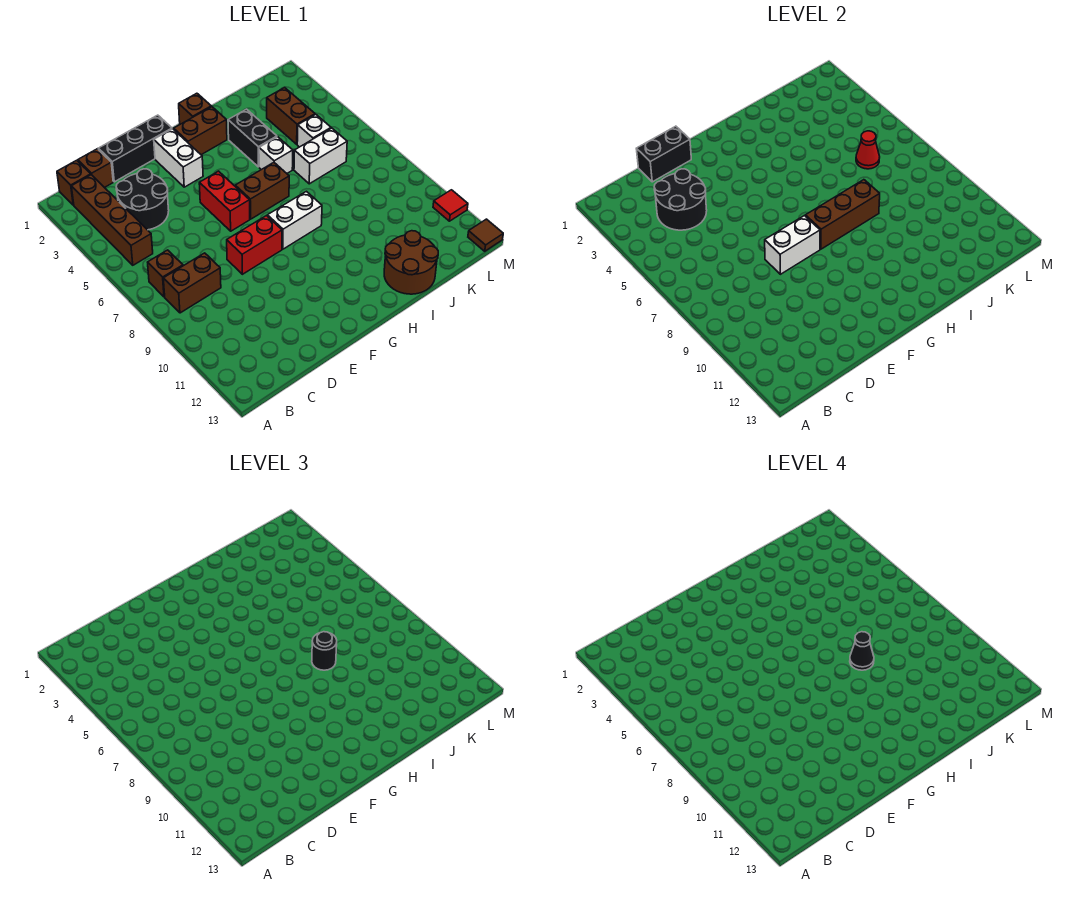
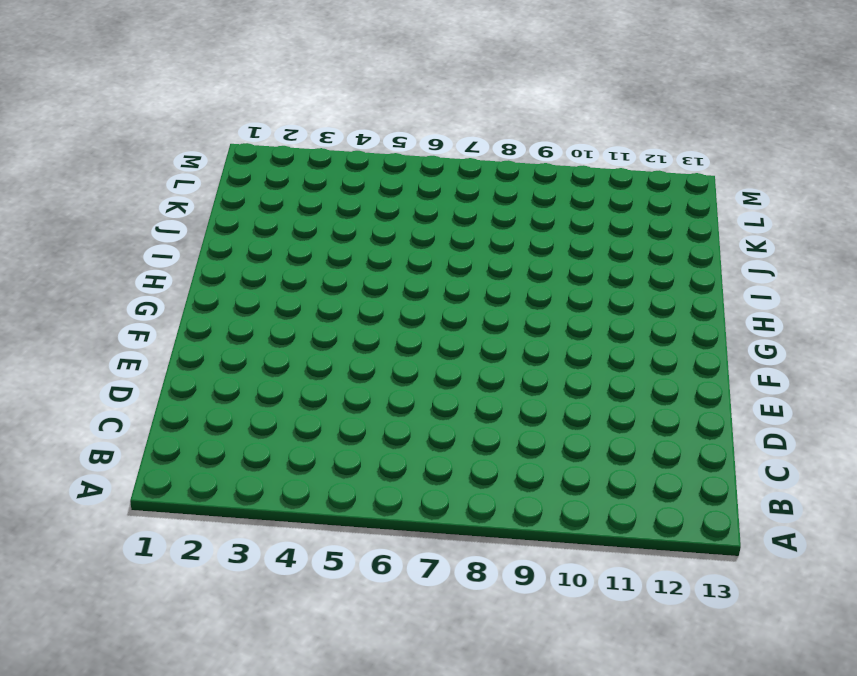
none -> brown brick B1 level 1
none -> brown brick B2:B5 level 1
none -> brown brick B7 level 1

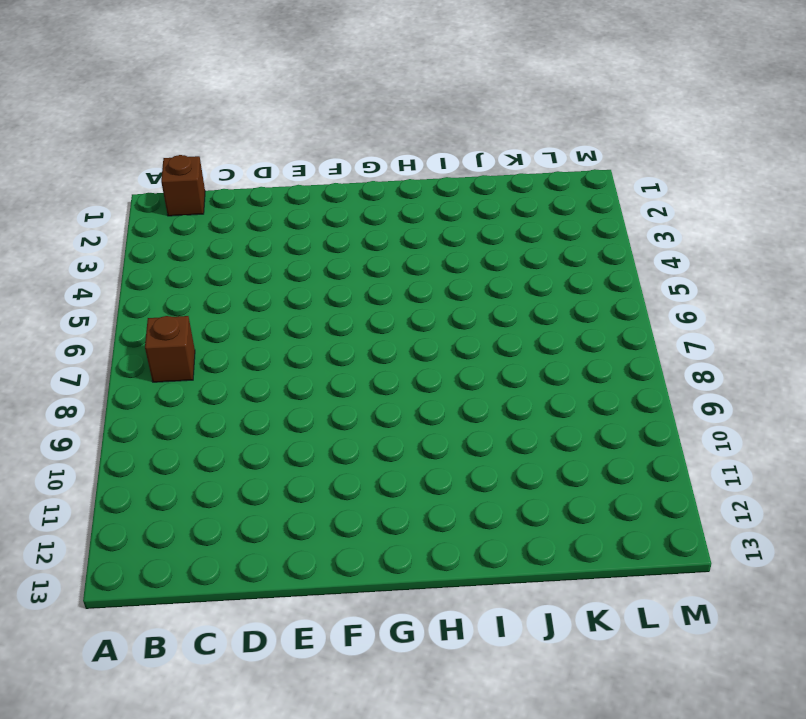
none -> brown brick B2:B5 level 1
none -> brown brick B8:C8 level 1
none -> brown brick C1 level 1

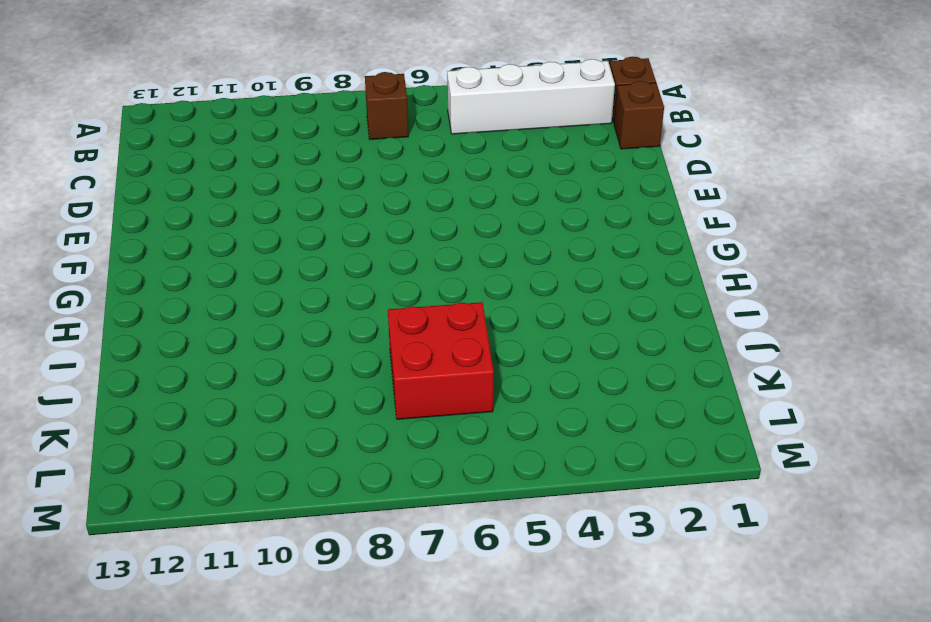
white brick B2:B5 level 1 -> brown brick B2:B5 level 1
red brick J6:K7 level 1 -> white brick J6:K6 level 1
none -> brown brick B8:C8 level 1
none -> black round brick C3:D4 level 1
none -> black brick D1:F1 level 1

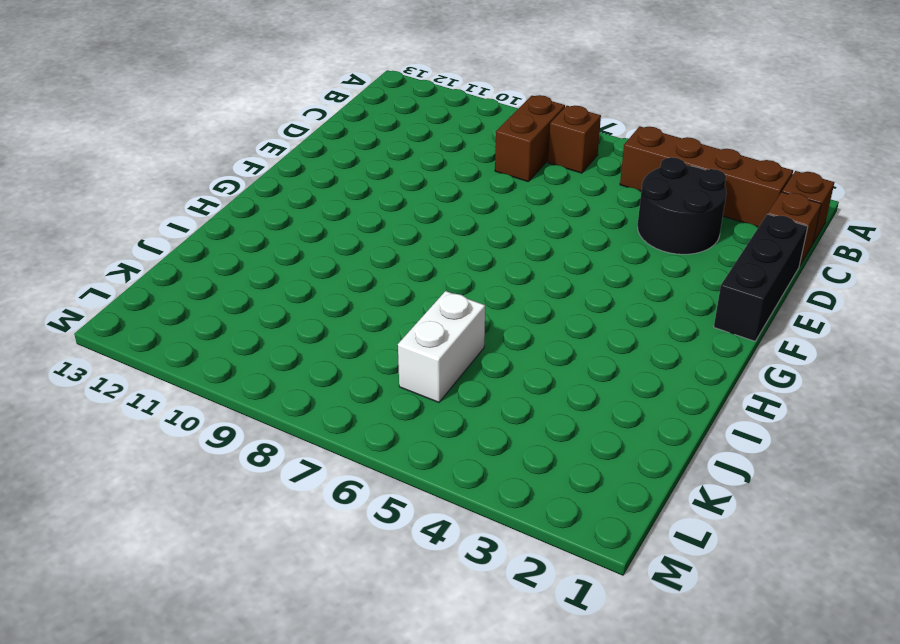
none -> red brick E8:F8 level 1
none -> white brick F2:F3 level 1
none -> red brick F5:F6 level 1

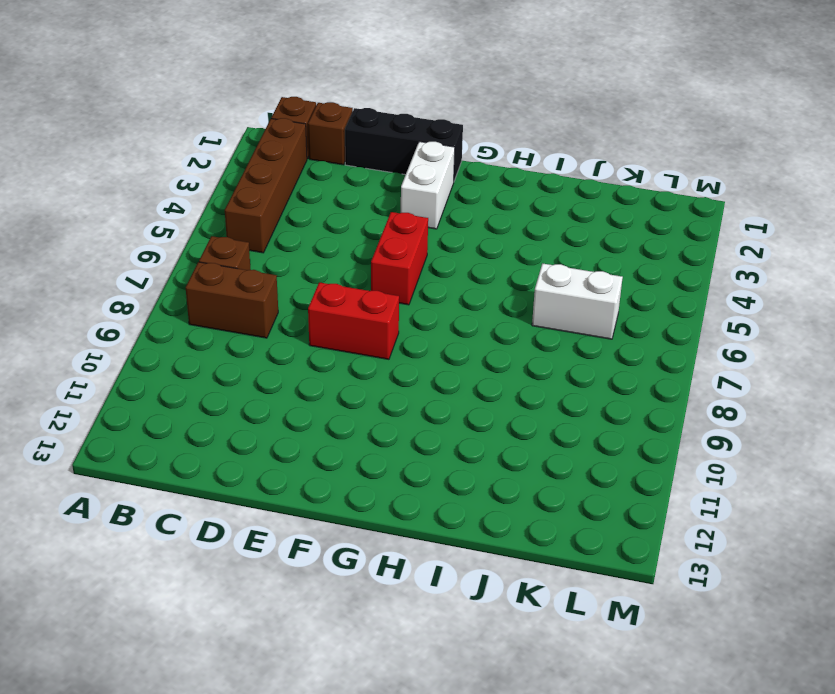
none -> black round brick C3:D4 level 1
none -> brown brick G2:H2 level 1
none -> brown brick G6:H6 level 1

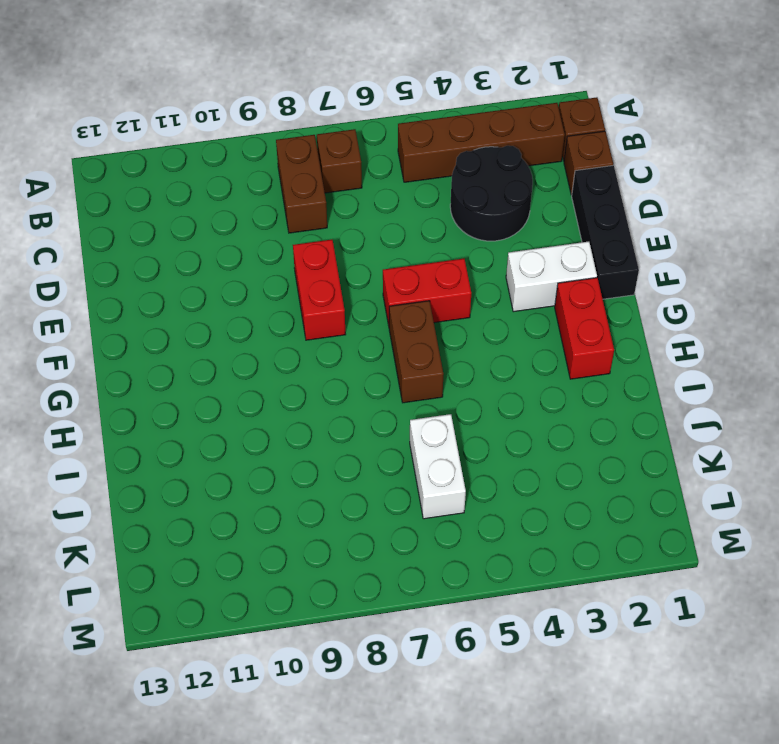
red brick G2:H2 level 1 -> brown brick G2:H2 level 1
none -> white brick G8:H8 level 1
none -> brown brick H1 level 1
none -> black brick I3:I4 level 1

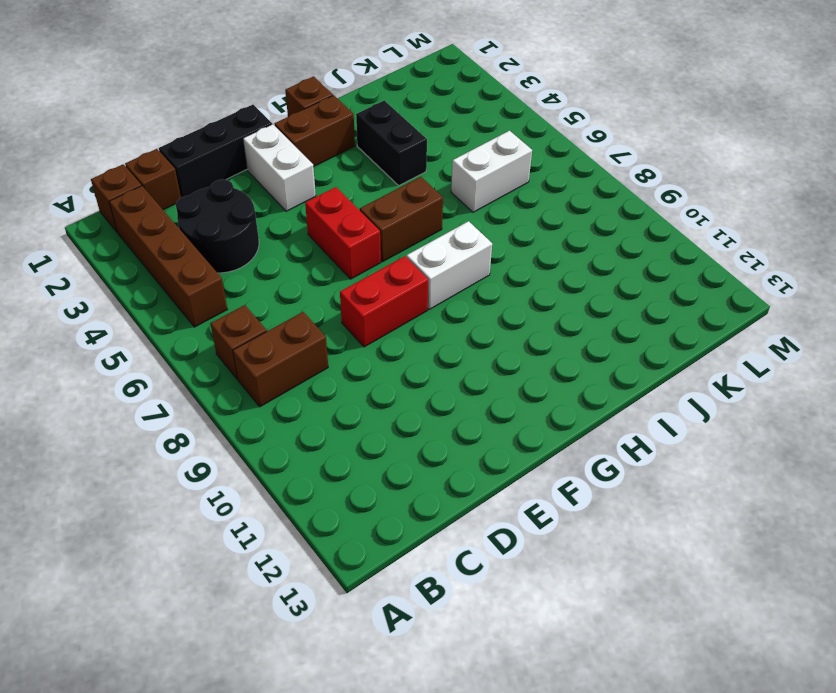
none -> white brick I5 level 1
none -> brown round brick I12:J13 level 1
none -> brown brick K3:K4 level 1

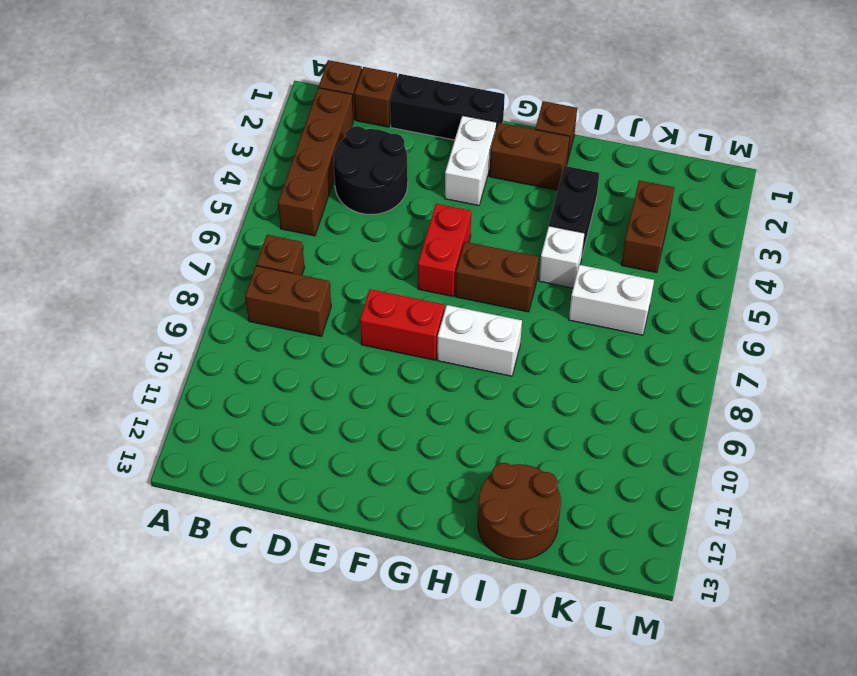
none -> white brick K5 level 1
none -> red tile M11 level 1
none -> brown tile M13 level 1

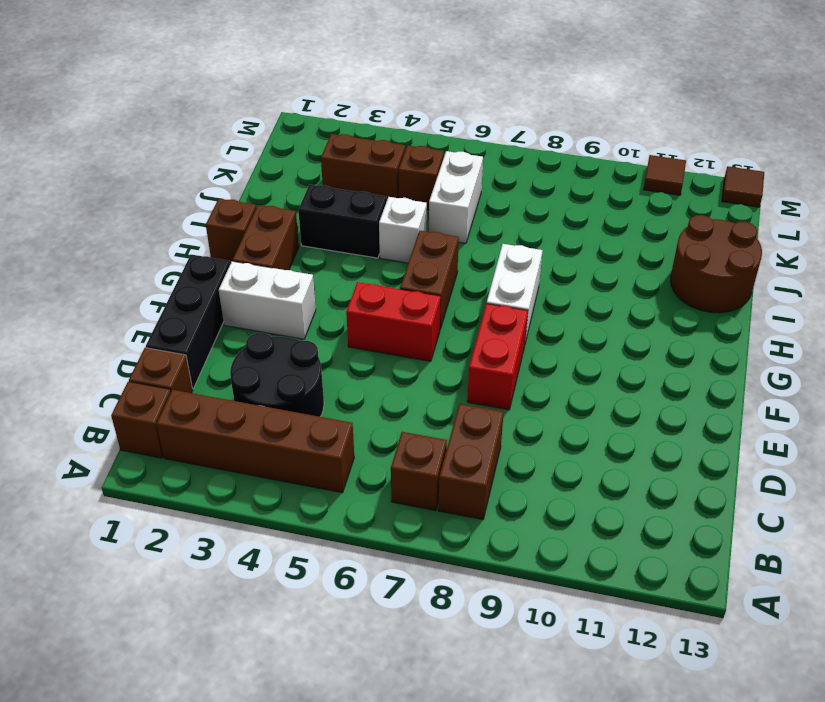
brown brick K5 level 1 -> white brick K5 level 1
brown tile M11 level 1 -> red tile M11 level 1
none -> black round brick C3:D4 level 2
none -> black brick D1:E1 level 2
none -> white brick E8:F8 level 2

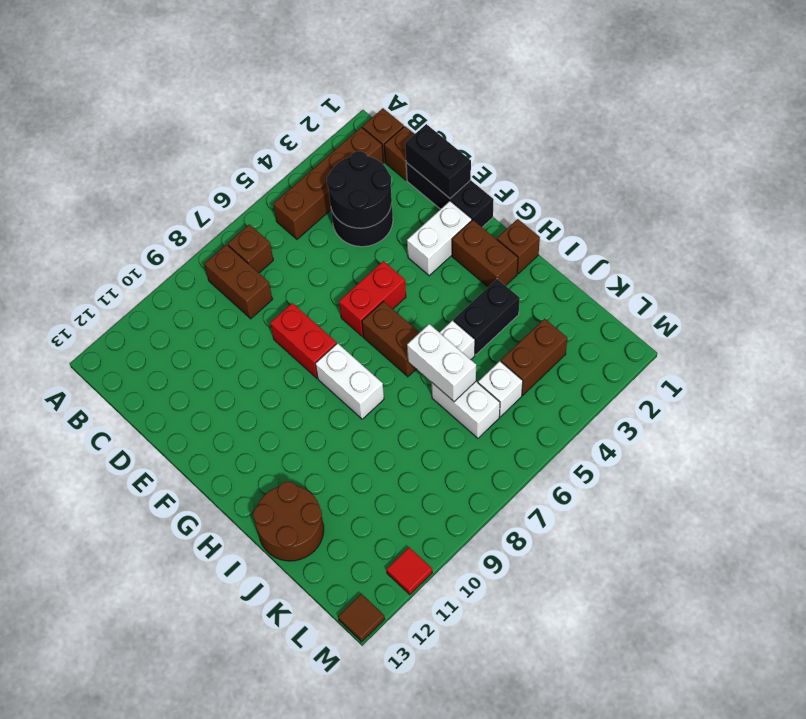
white brick I6:J6 level 2 -> white brick E8:F8 level 2
none -> brown brick G8:I8 level 2
none -> red cone K6 level 2
none -> black round brick I8 level 3

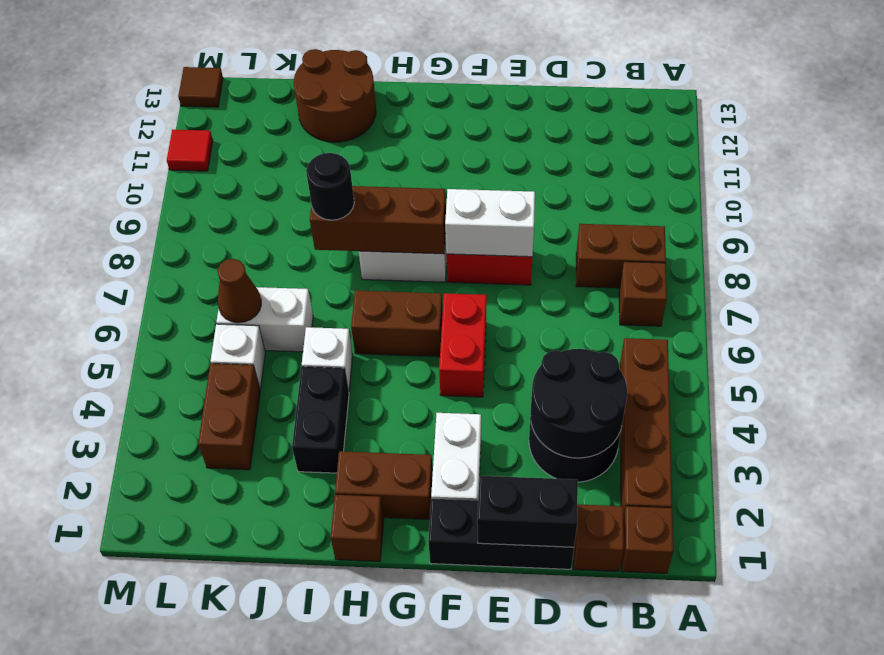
brown cone K6 level 2 -> red cone K6 level 2
none -> black cone I8 level 4

